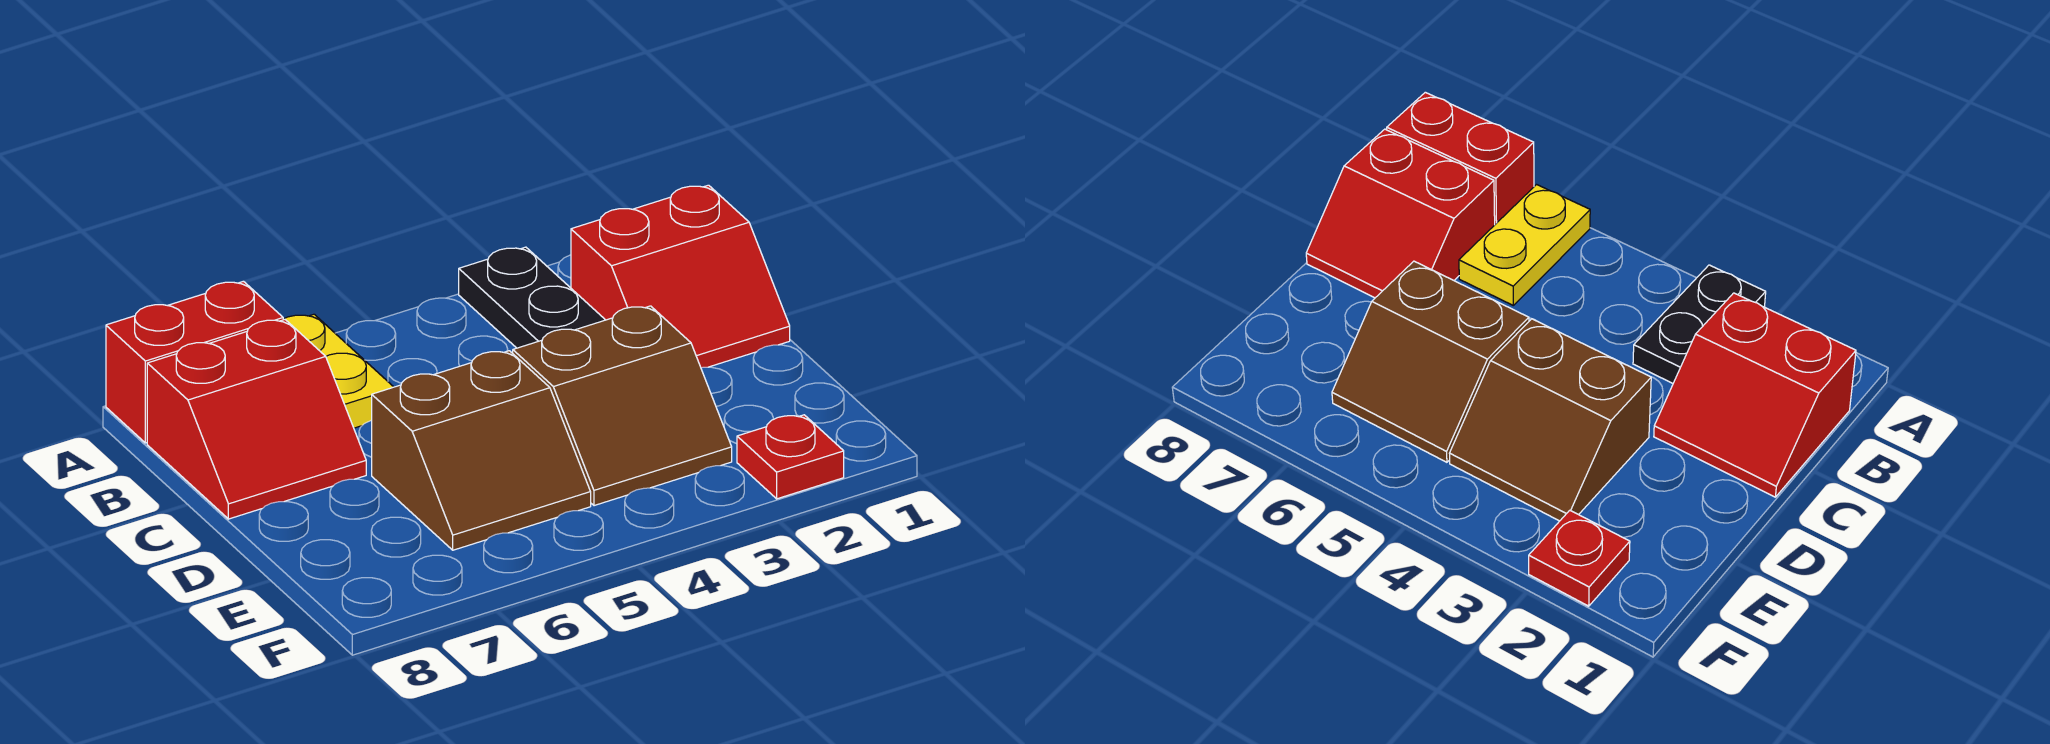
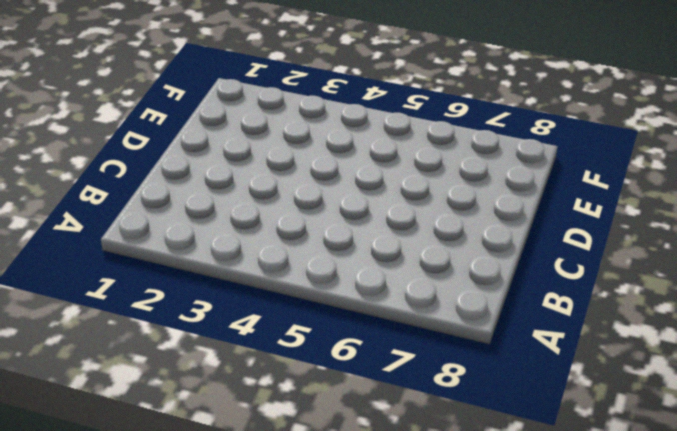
none -> black plate A3:B3 level 1
none -> yellow plate A6:B6 level 1

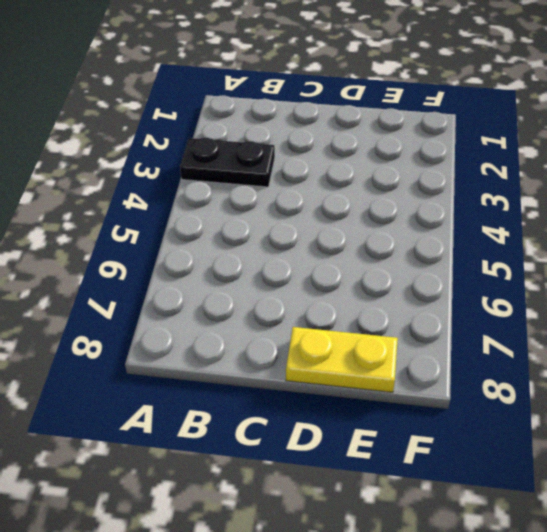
yellow plate D8:E8 level 1 -> yellow plate A6:B6 level 1
none -> red brick A7:A8 level 1
none -> red slope B1:C2 level 1 top B

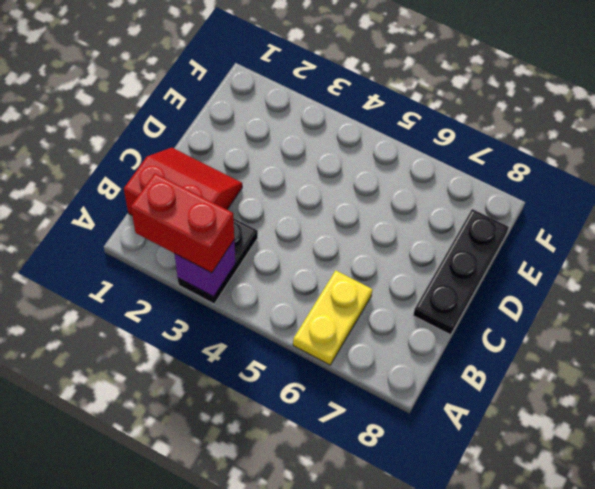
red brick A2:A3 level 3 -> red brick A7:A8 level 1
purple brick A3 level 2 -> none
black plate C8:E8 level 1 -> red slope B7:C8 level 1 top B
none -> brown slope D3:E4 level 1 top D
none -> brown slope D5:E6 level 1 top D

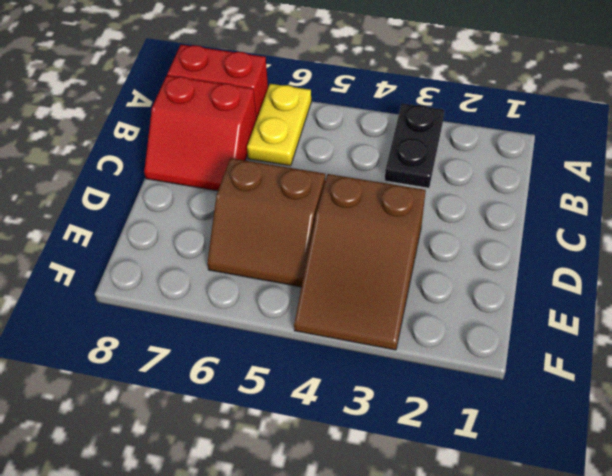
brown slope D3:F4 level 1 top D -> brown slope D3:E4 level 1 top D
none -> red slope B1:C2 level 1 top B
none -> red plate F2 level 1

